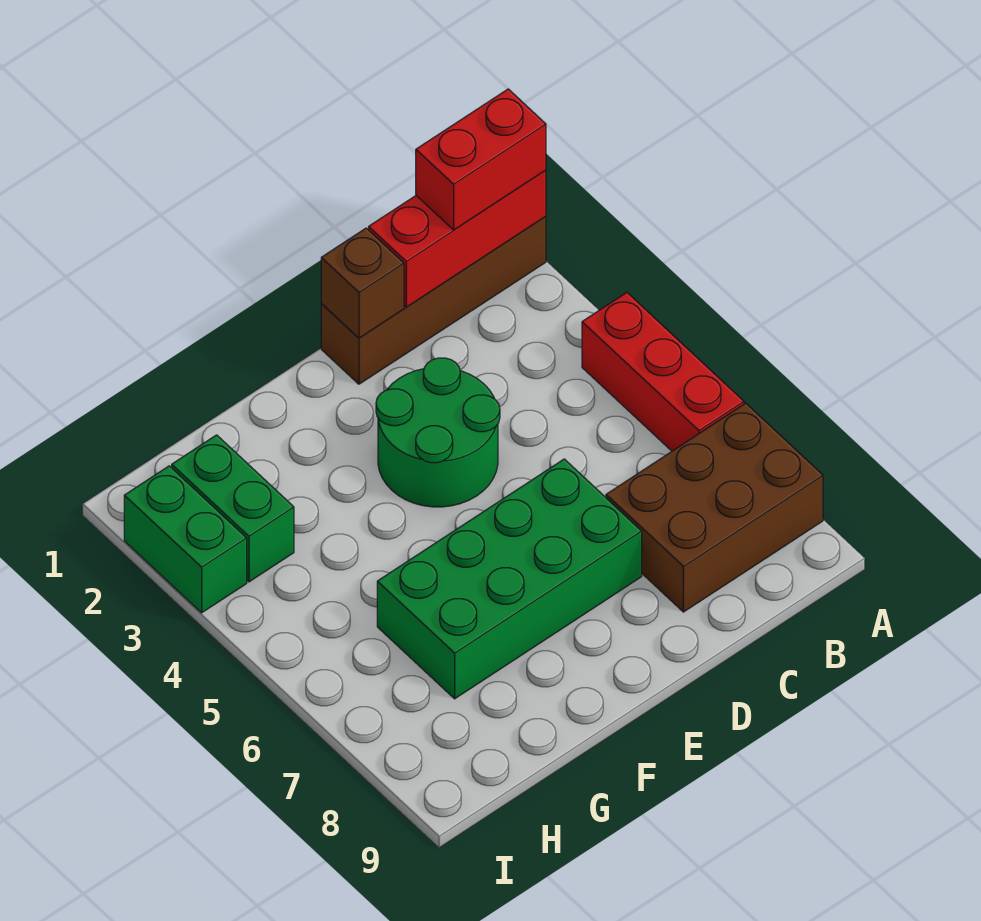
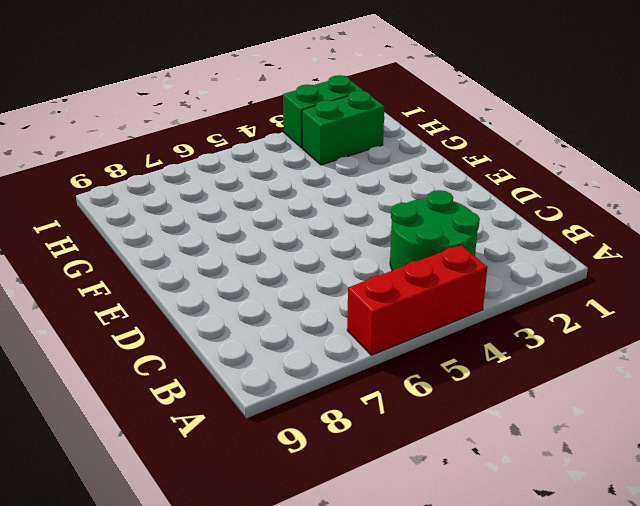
green round brick B3:C4 level 1 -> green round brick D3:E4 level 1
none -> brown brick A1:D1 level 1
none -> brown brick A7:C8 level 1

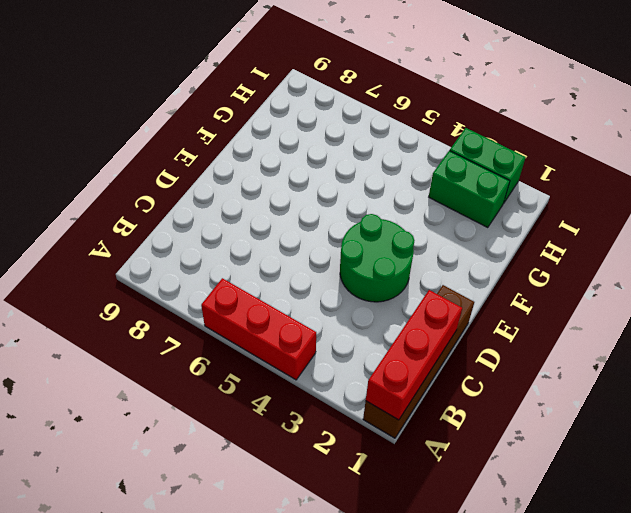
none -> brown brick A7:C8 level 1
none -> green brick D6:G7 level 1

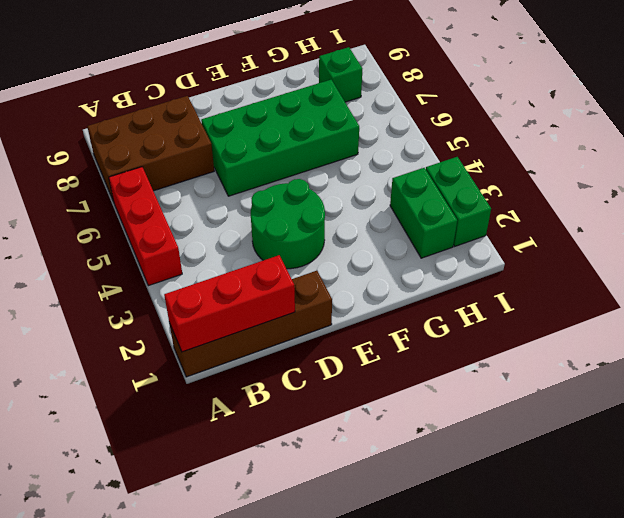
green brick H8 level 1 -> none
none -> brown brick D1 level 2
none -> red brick A1:B1 level 3

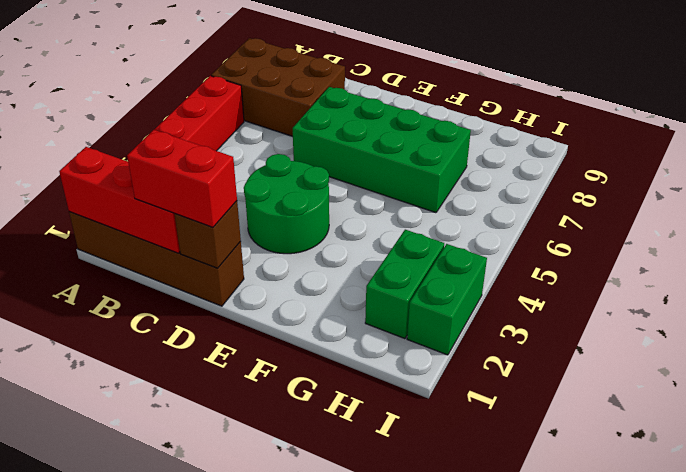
red brick C1:D1 level 3 -> red brick A1:B1 level 3

